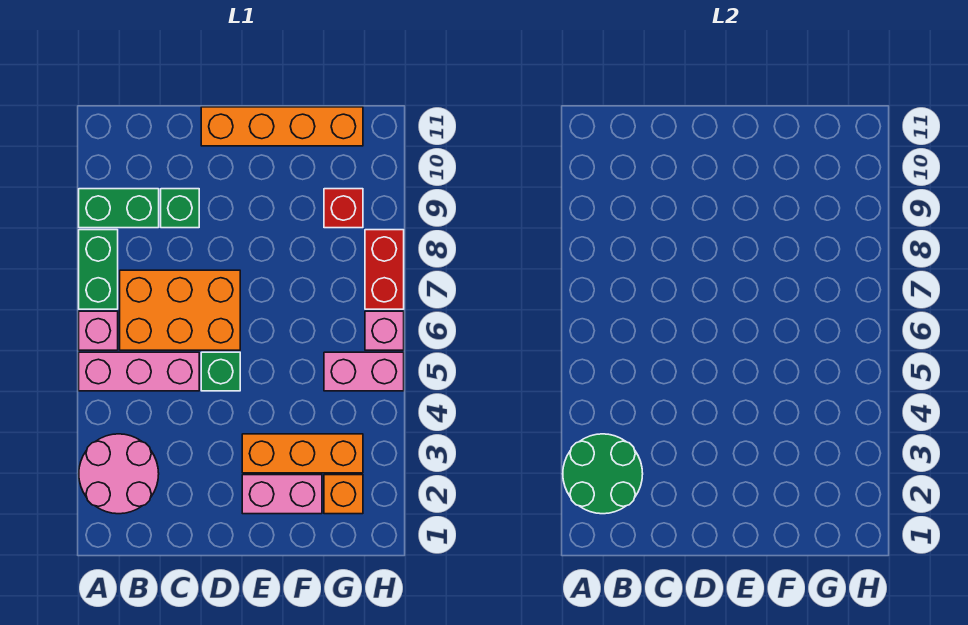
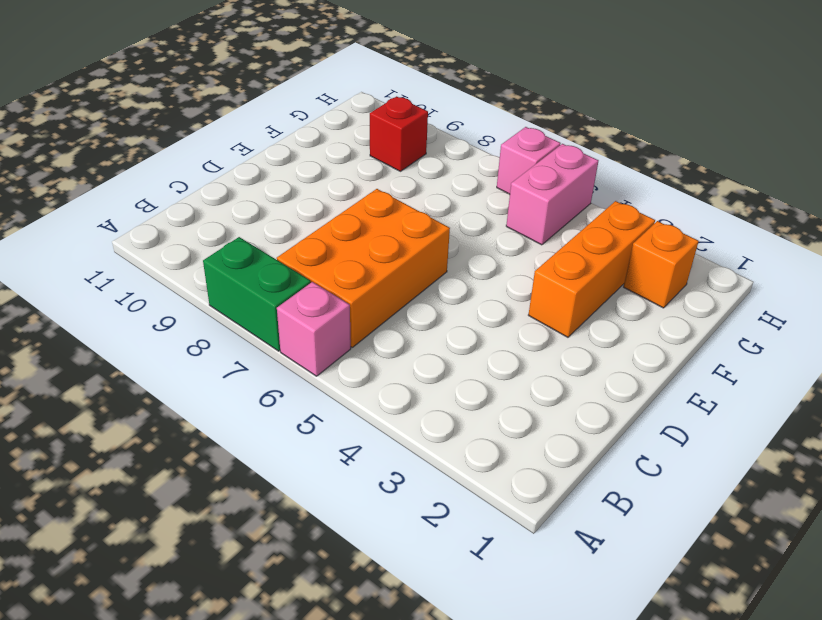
none -> pink round brick A2:B3 level 1
none -> pink brick A5:C5 level 1
none -> green brick A9:B9 level 1

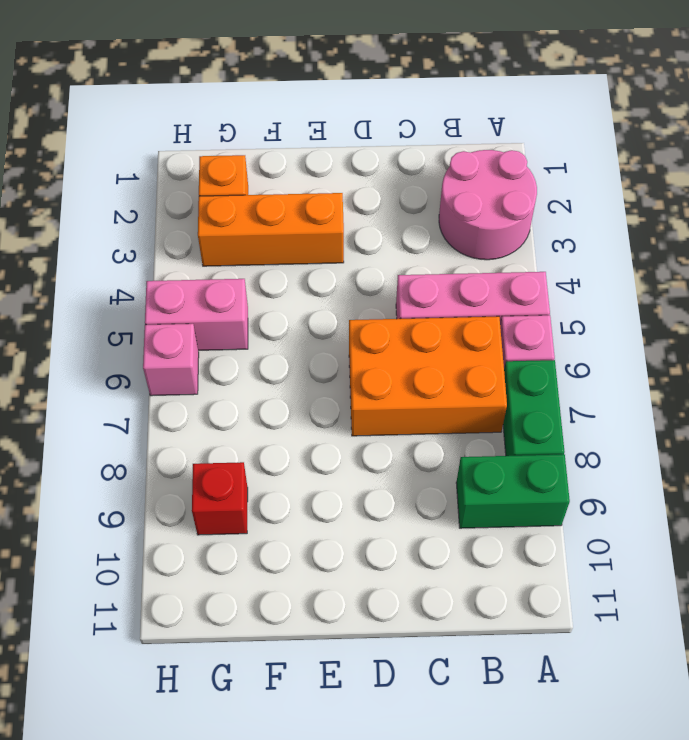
none -> green brick C9 level 1
none -> green brick D5 level 1
none -> orange brick D11:G11 level 1

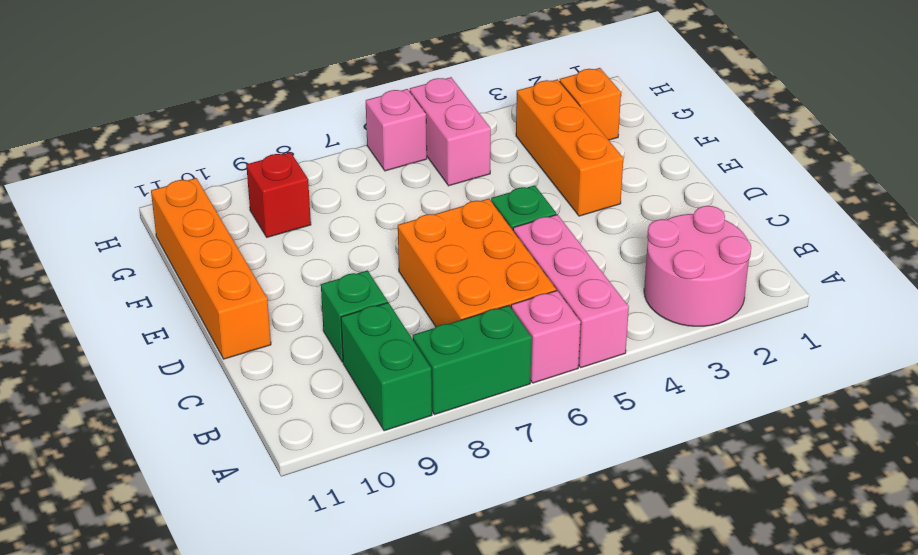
none -> pink brick E2:F2 level 1
none -> red brick H7:H8 level 1
none -> green round brick A2:B3 level 2

